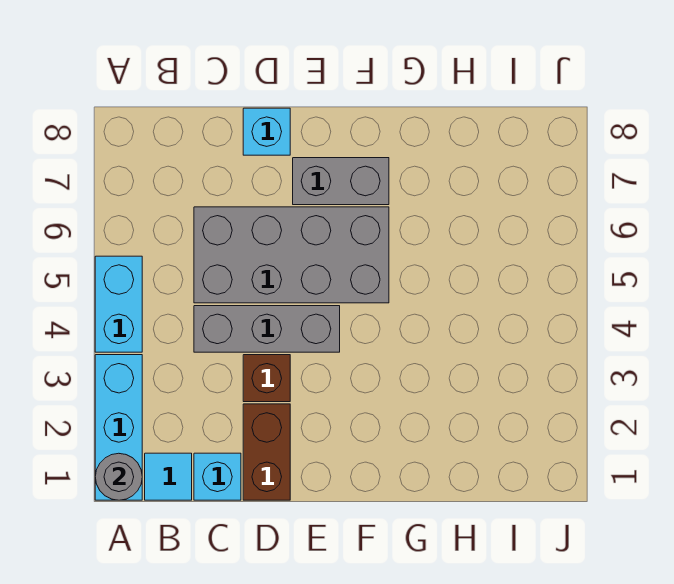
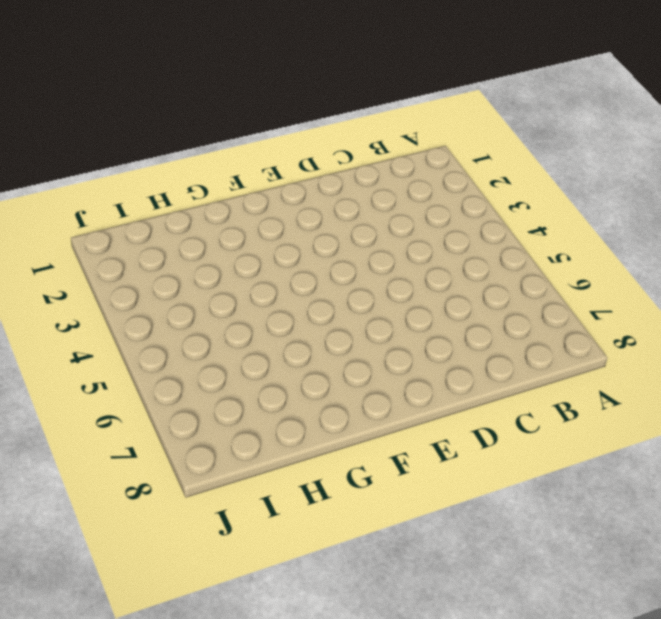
none -> cyan brick A1:A3 level 1
none -> cyan brick A4:A5 level 1

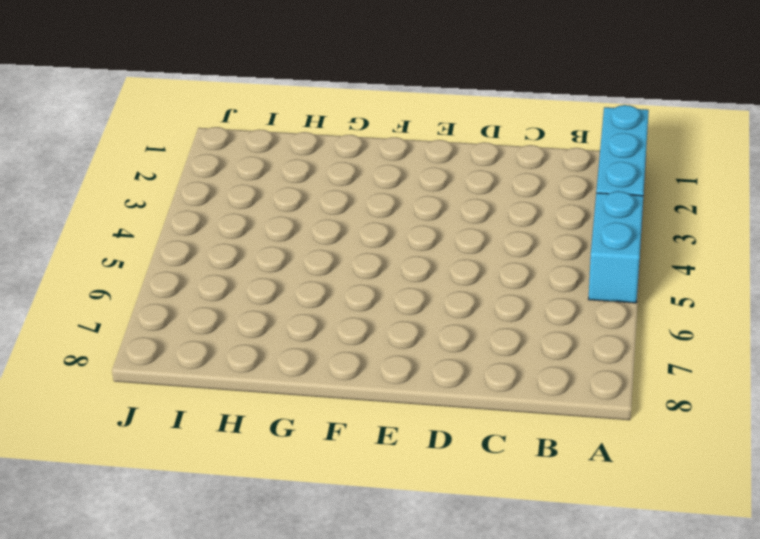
none -> cyan tile B1 level 1
none -> cyan brick C1 level 1

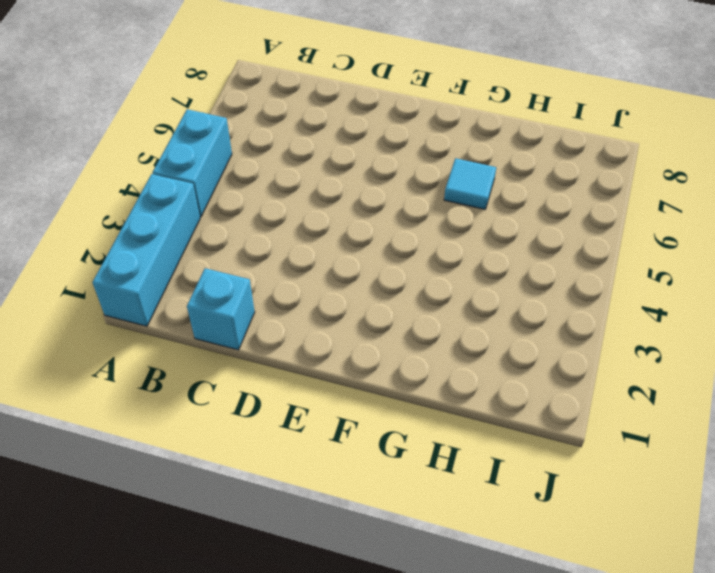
cyan tile G6 level 1 -> cyan tile B1 level 1
none -> grey brick C4:E4 level 1
none -> grey brick C5:F6 level 1

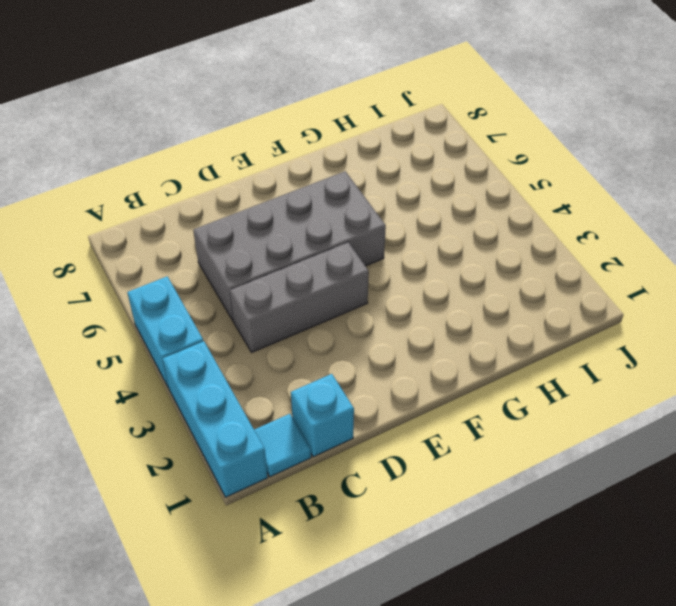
none -> brown brick D1:D2 level 1
none -> brown brick D3 level 1

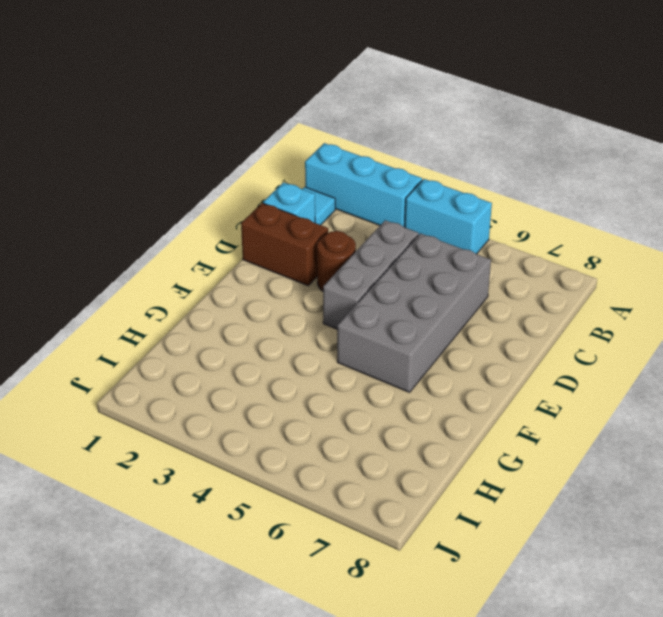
brown round brick D3 level 1 -> brown brick D3 level 1
none -> cyan brick D8 level 1
none -> grey brick E7:F7 level 1

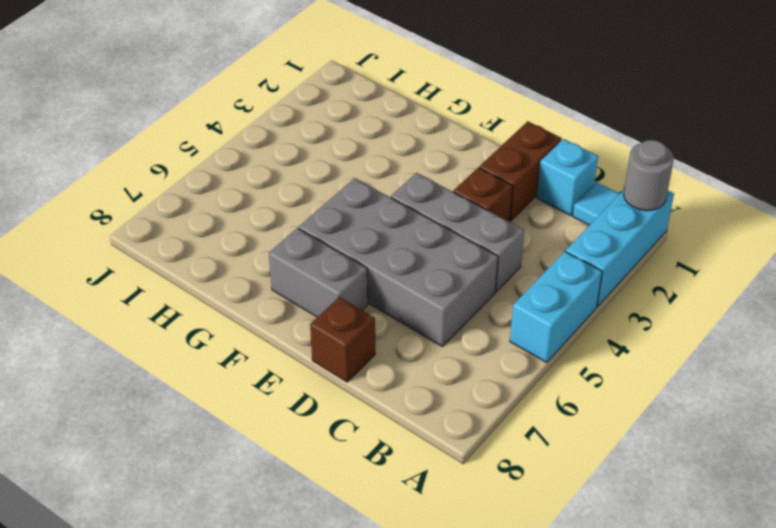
brown brick D8 level 1 -> cyan brick D8 level 1

